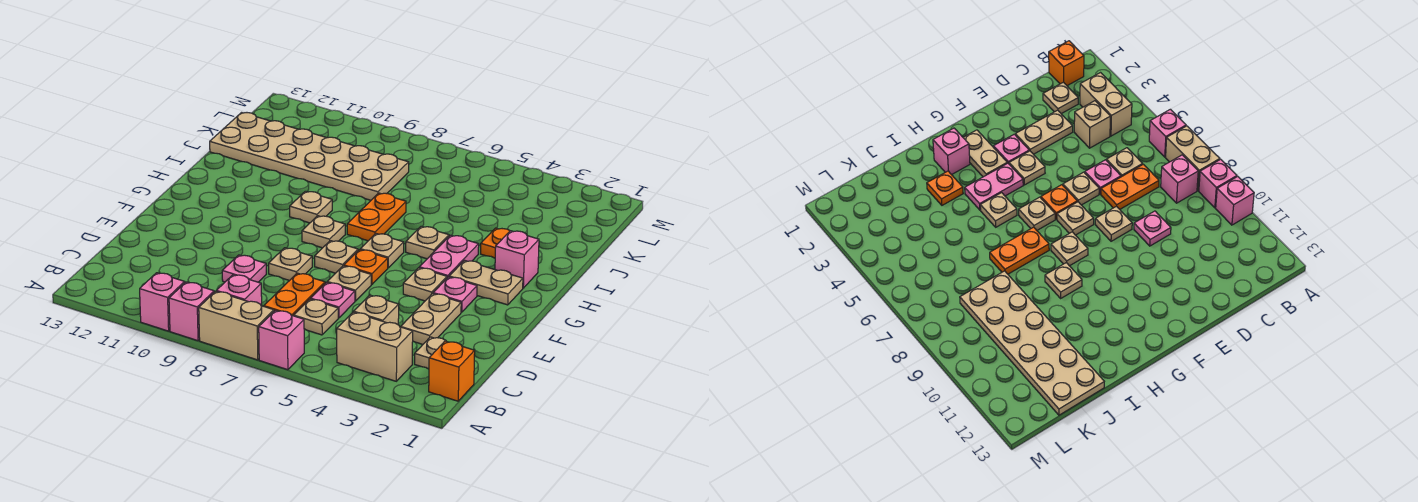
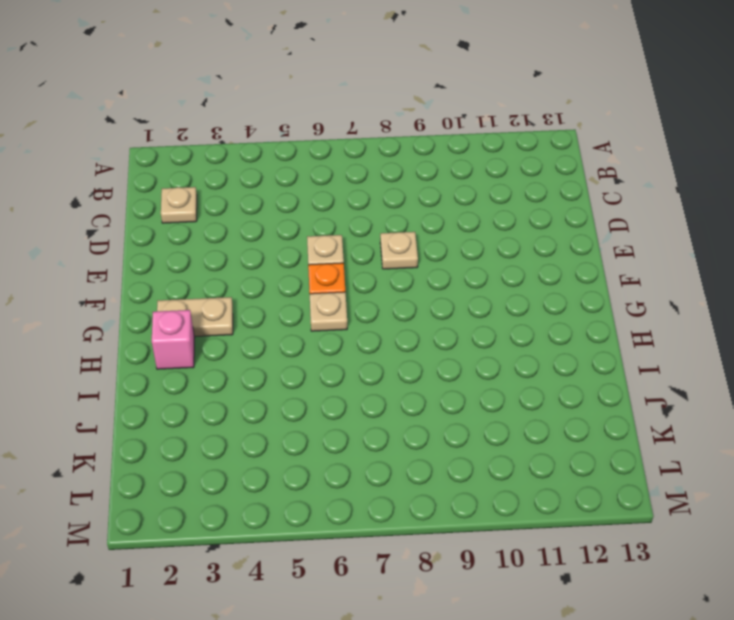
none -> pink brick A6 level 1
none -> tan brick A7:A8 level 1
none -> pink brick A9 level 1
none -> pink brick A10 level 1

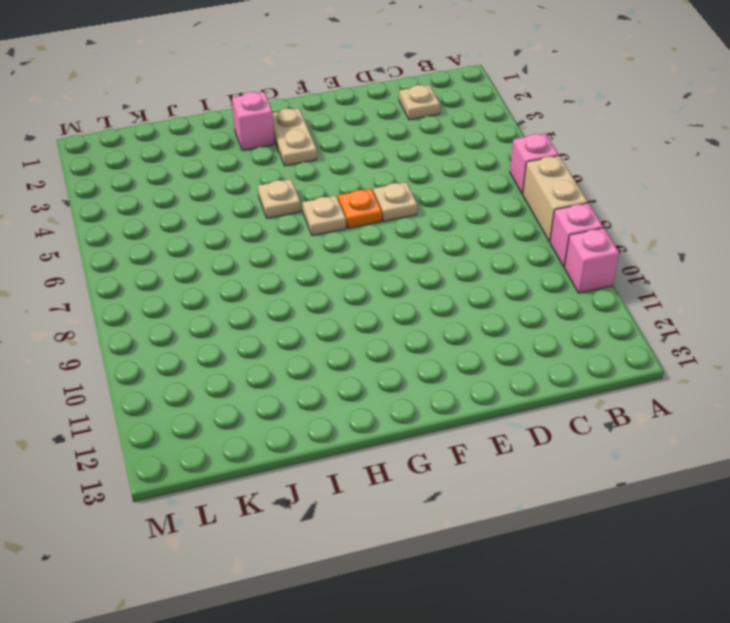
none -> orange brick B1 level 1
none -> tan brick B3:B4 level 1
none -> pink brick B8 level 1
none -> tan brick C4 level 1

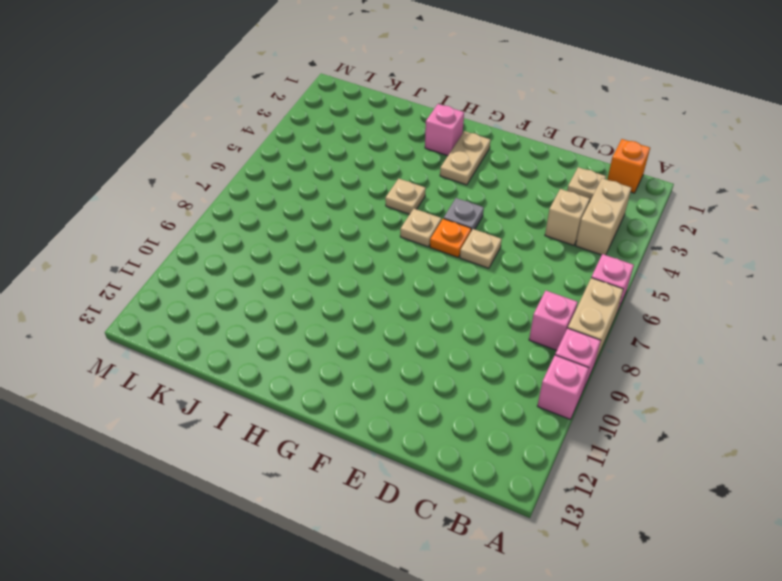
grey plate F5 level 1 -> none
none -> tan plate C6 level 1
none -> orange plate C7:D7 level 1
none -> tan plate D3:E3 level 1
none -> pink plate D6 level 1

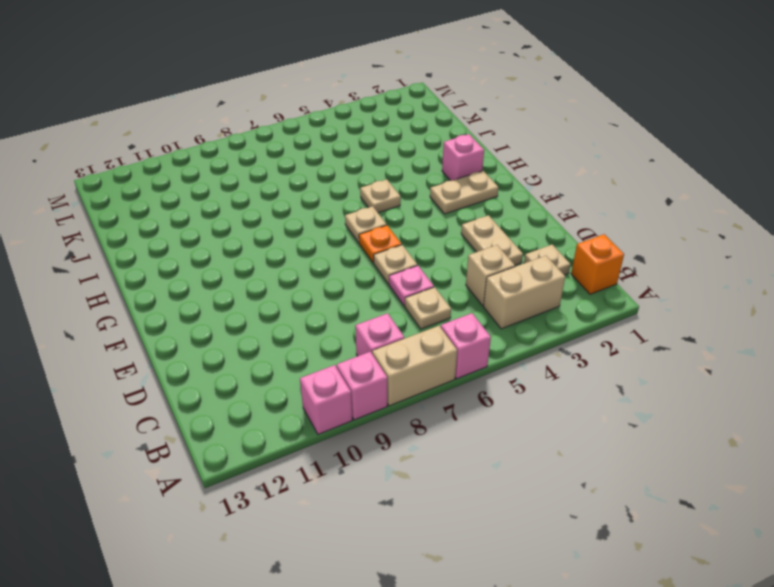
none -> orange plate C7:D7 level 1
none -> pink plate D9 level 1
none -> tan plate E8 level 1
none -> pink plate F3 level 1

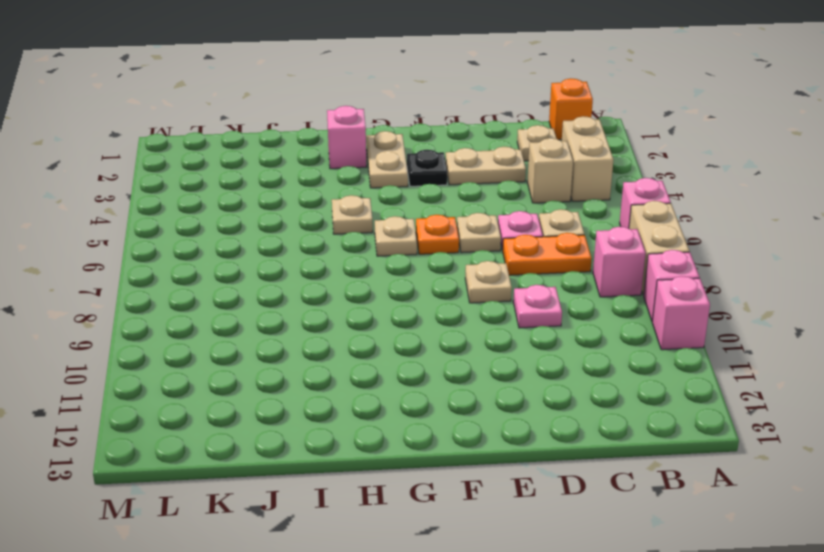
black plate F3 level 1 -> pink plate F3 level 1
none -> tan plate F4 level 1
none -> tan plate F7 level 1
none -> pink plate G4:H4 level 1
none -> tan plate G8 level 1

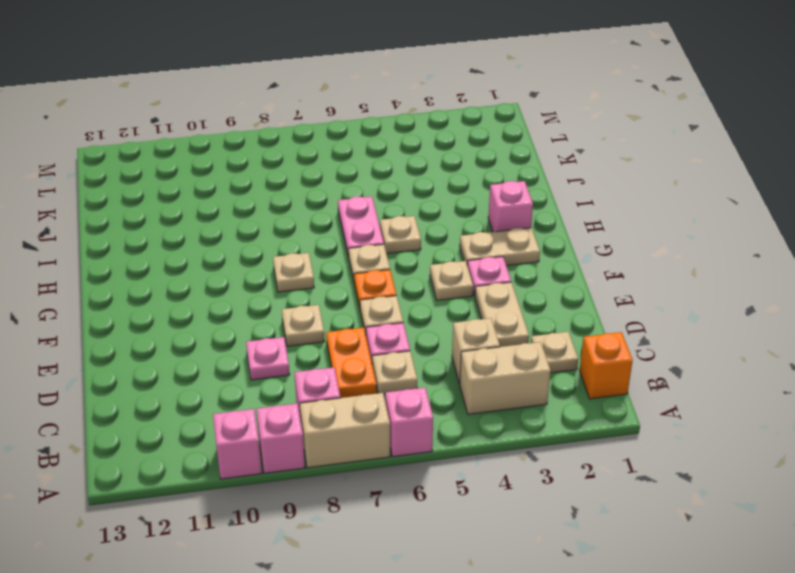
pink plate H6:I6 level 1 -> pink plate G4:H4 level 1
none -> tan plate F7 level 1
none -> orange plate H7:I7 level 1
none -> tan plate H9 level 1
none -> orange plate I3 level 1

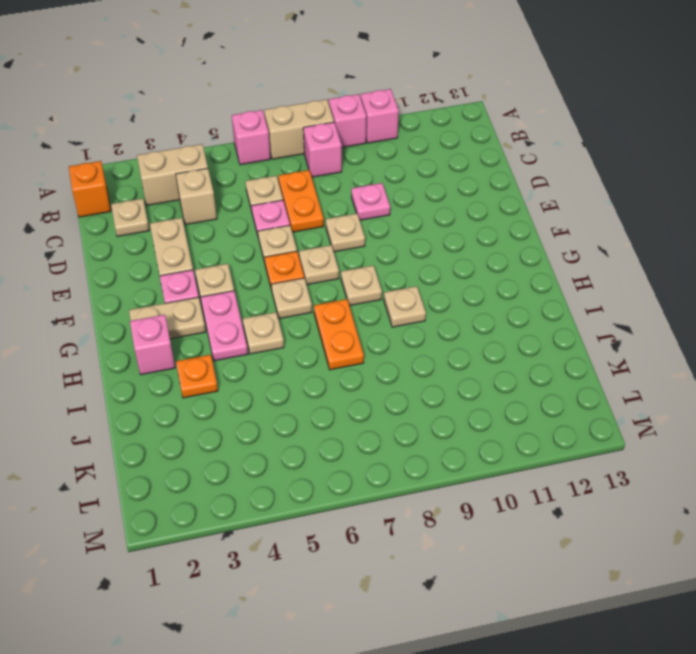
none -> tan plate J8:K13 level 1

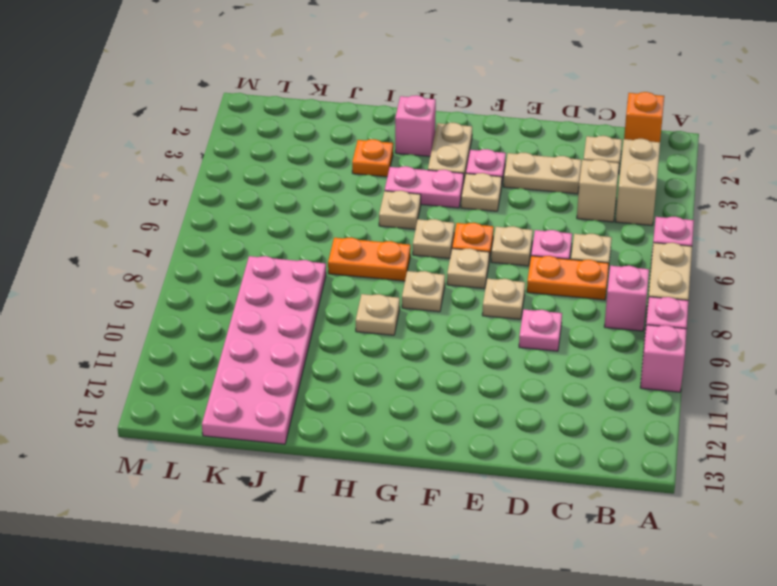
pink plate J8:K13 level 1 -> tan plate J8:K13 level 1

